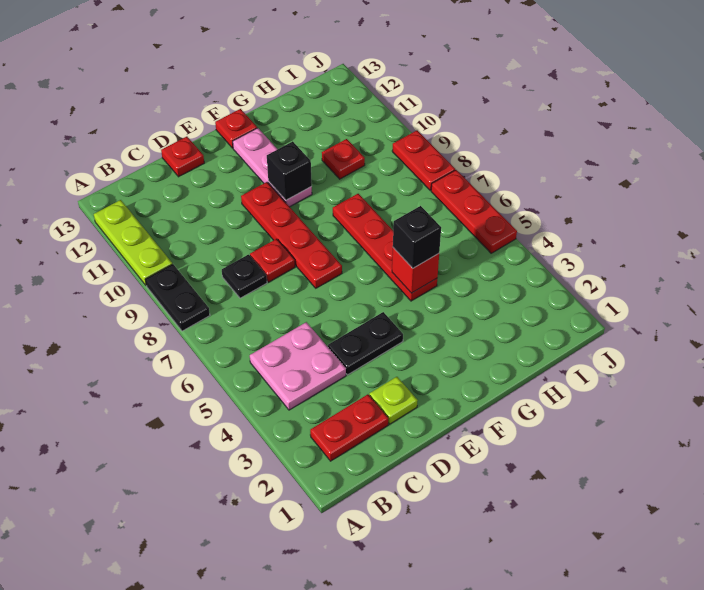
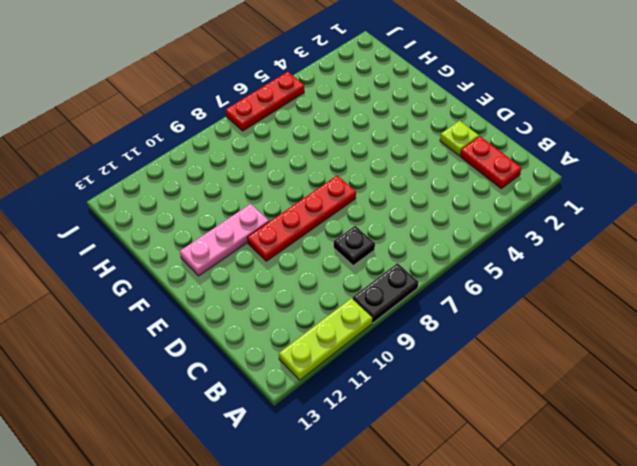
none -> pink plate B4:C5 level 1
none -> black plate D4:E4 level 1
none -> red plate D8 level 1

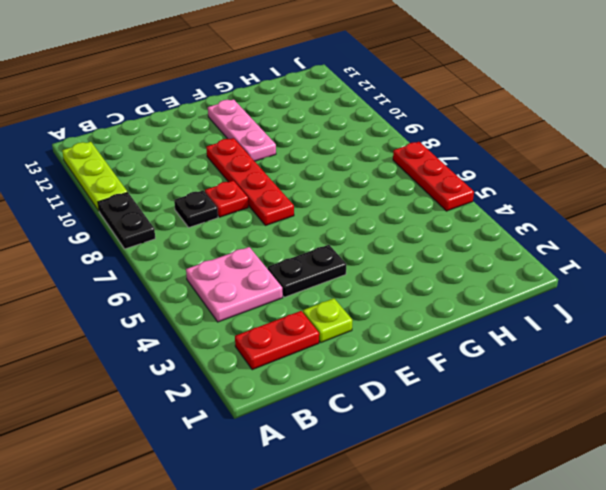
none -> red plate D13 level 1
none -> red plate F13 level 1
none -> red plate G5:G8 level 1

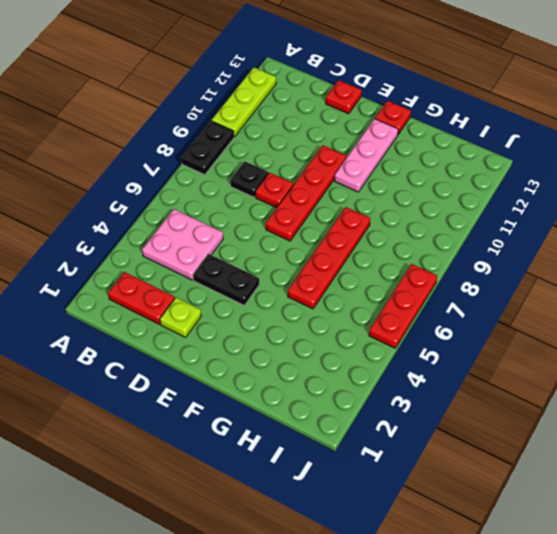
none -> red plate H10 level 1
none -> red plate J8:J9 level 1
none -> black brick F10 level 2

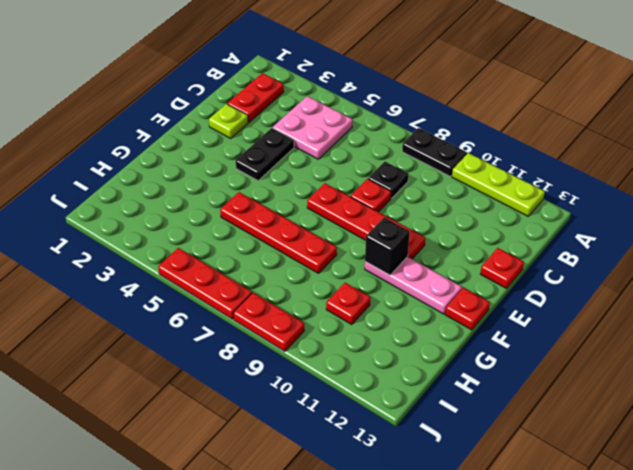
none -> red brick G5 level 2
none -> black brick G5 level 3

